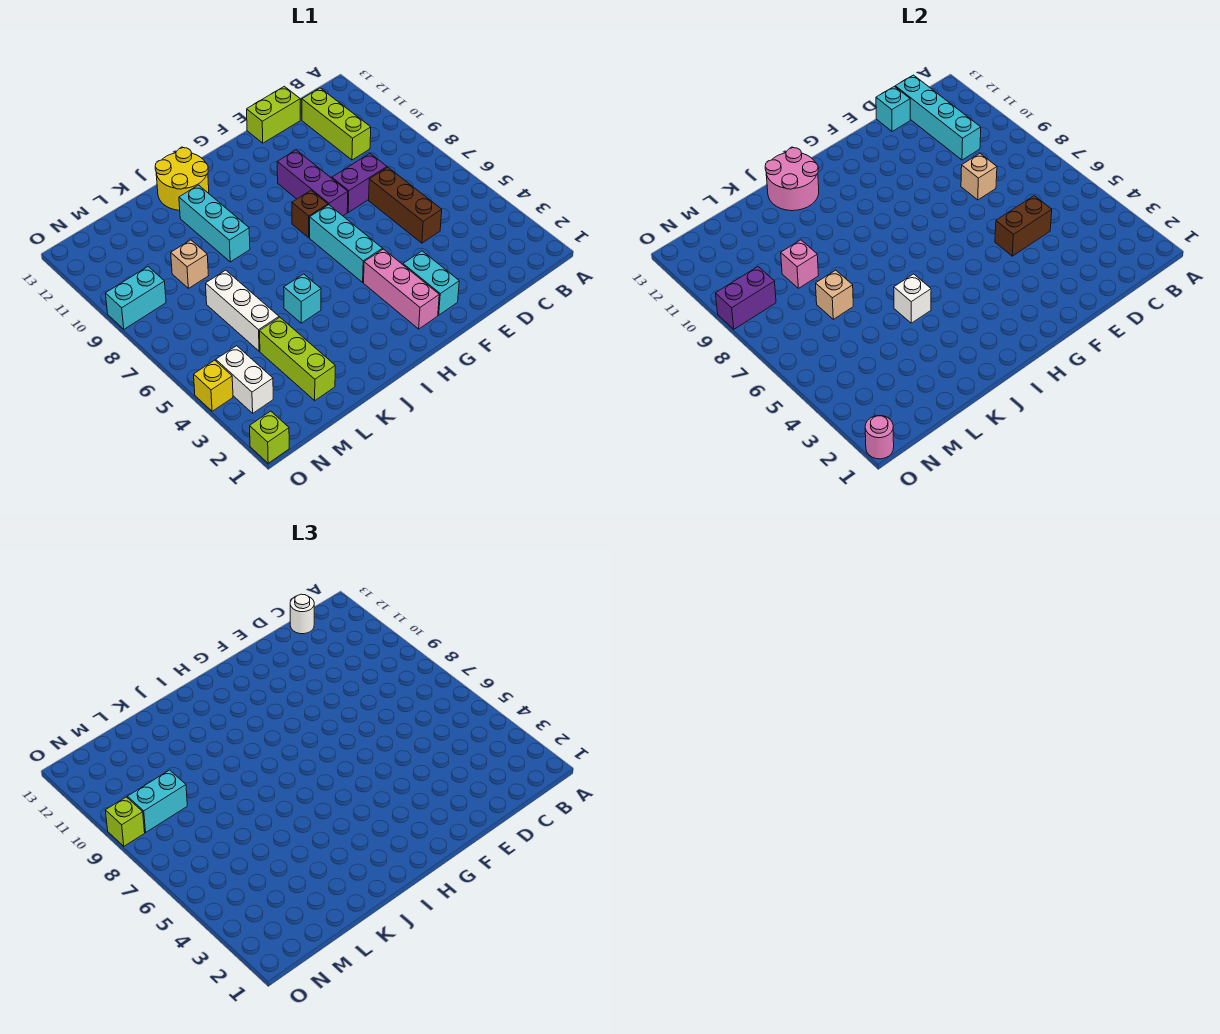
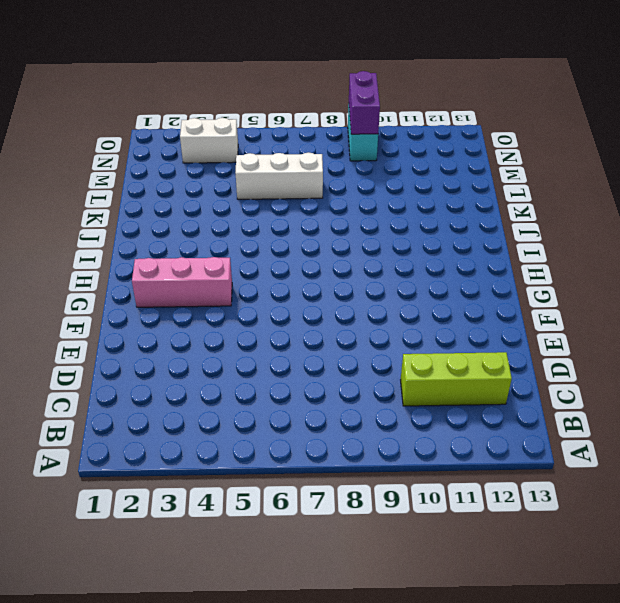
none -> brown brick D5:D7 level 1
none -> purple brick D8:E8 level 1
none -> lime brick D13:E13 level 1
none -> cyan brick F2:F3 level 1

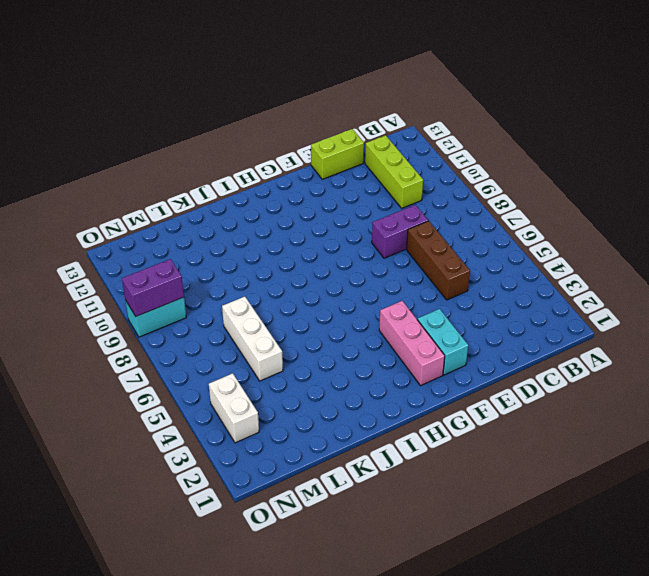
none -> purple brick F8:F10 level 1
none -> cyan brick G5:G7 level 1
none -> brown brick G8 level 1
none -> yellow round brick I12:J13 level 1

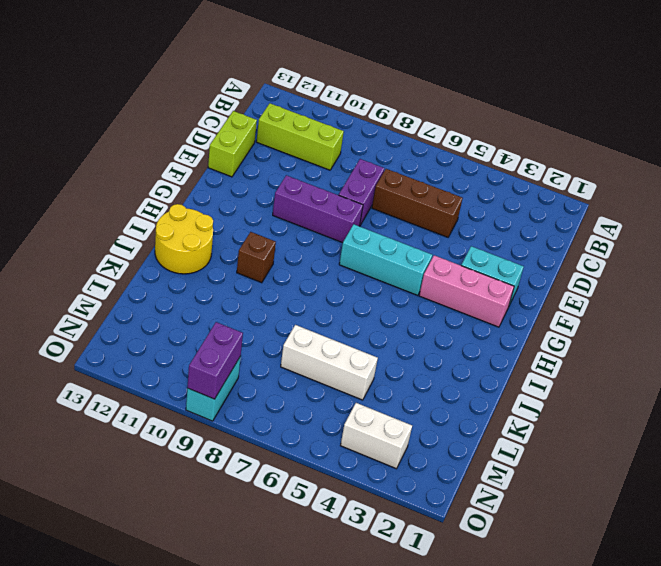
brown brick I10 level 1 -> brown brick G8 level 1
none -> cyan brick J5 level 1
none -> cyan brick J9:J11 level 1
none -> lime brick L2:L4 level 1
none -> tan brick L9 level 1

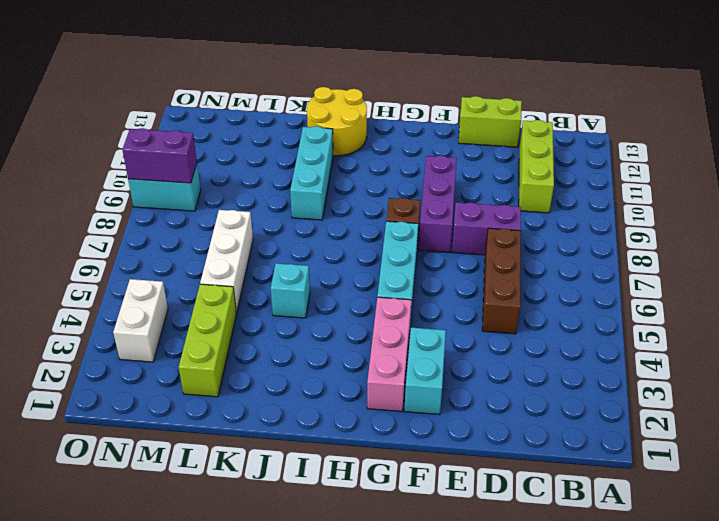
none -> tan brick L9 level 1
none -> lime brick O1 level 1
none -> yellow brick O4 level 1
none -> cyan brick C10:C13 level 2

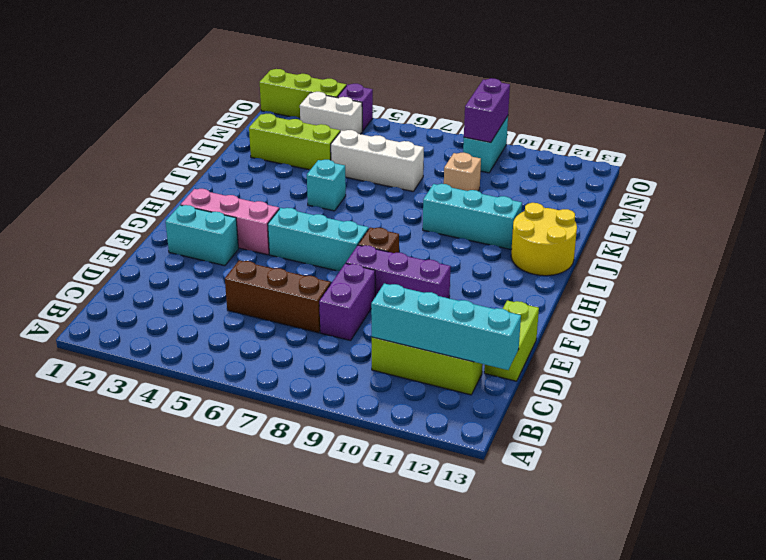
lime brick O1:O3 level 1 -> lime brick O1 level 1
purple brick O4 level 1 -> yellow brick O4 level 1
none -> brown brick D5:E5 level 2
none -> tan brick D8 level 2
none -> cyan brick D13 level 2
none -> pink round brick I12:J13 level 2

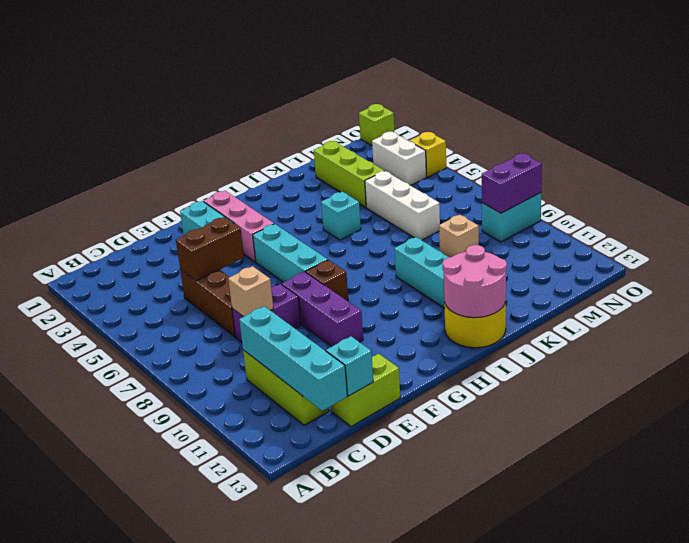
none -> white brick J5 level 2
none -> tan brick L7 level 2
none -> pink brick L9 level 2
none -> pink round brick O1 level 2

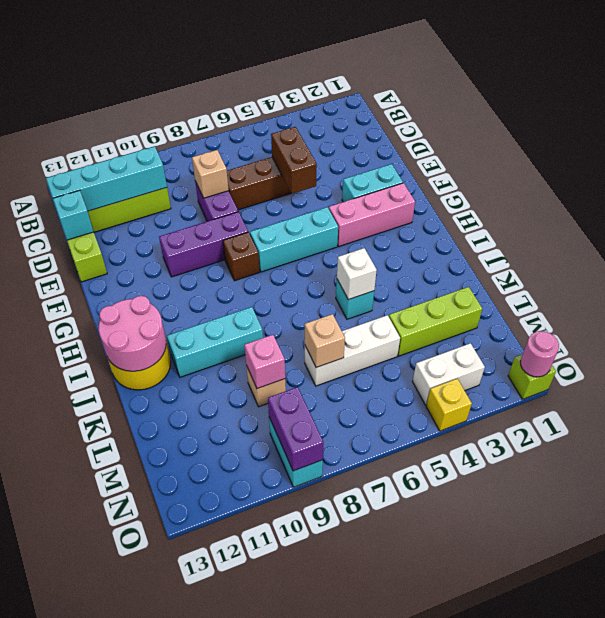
none -> white round brick C13 level 3
none -> cyan brick M9:N9 level 3
none -> lime brick O9 level 3

